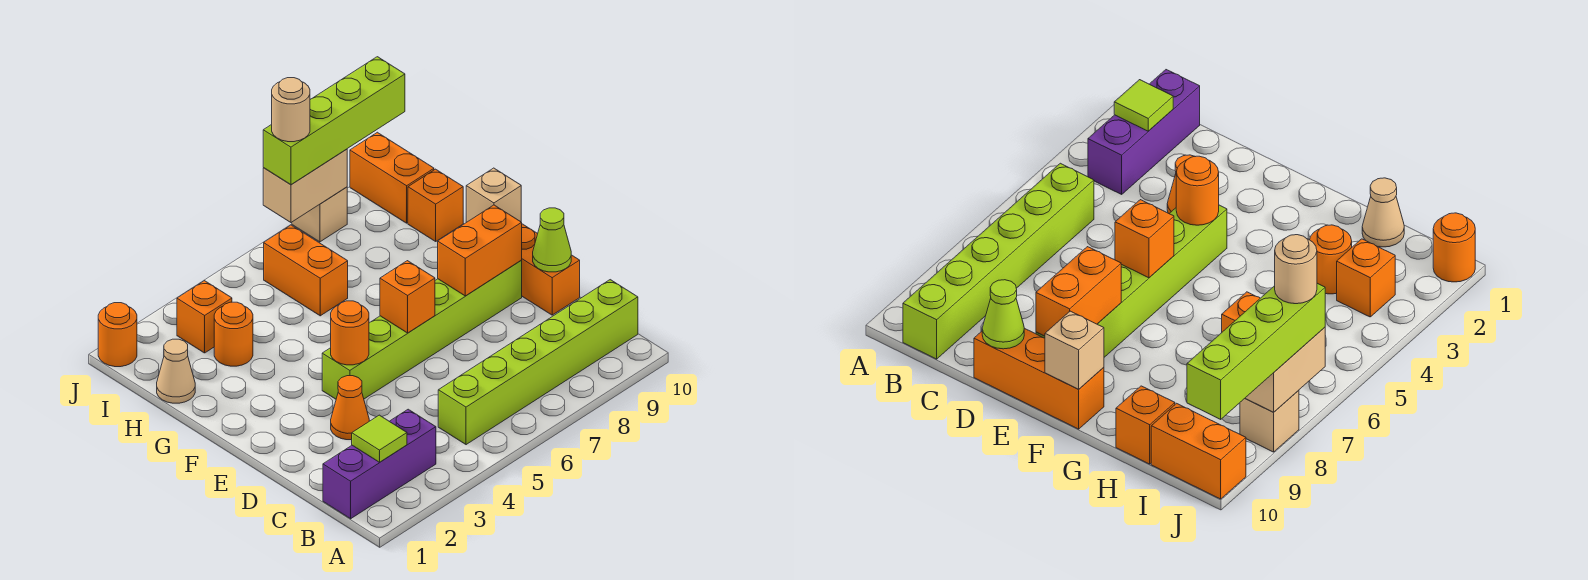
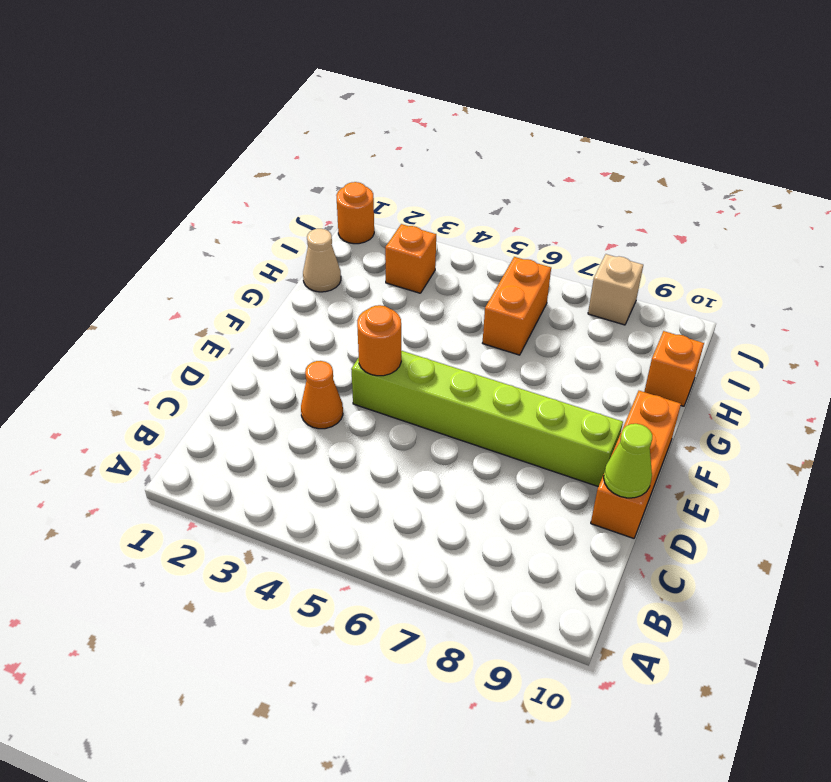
none -> purple brick B1:B3 level 1
none -> lime brick B5:B10 level 1
none -> orange round brick H3 level 1

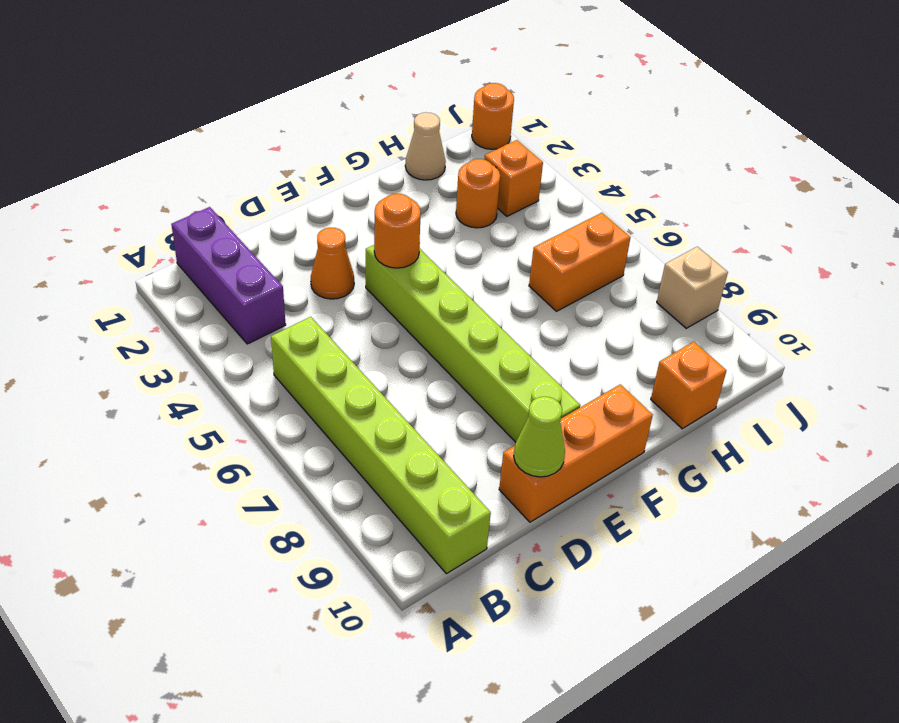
none -> orange brick I10:J10 level 1
none -> lime tile B2 level 2
none -> orange brick E6 level 2

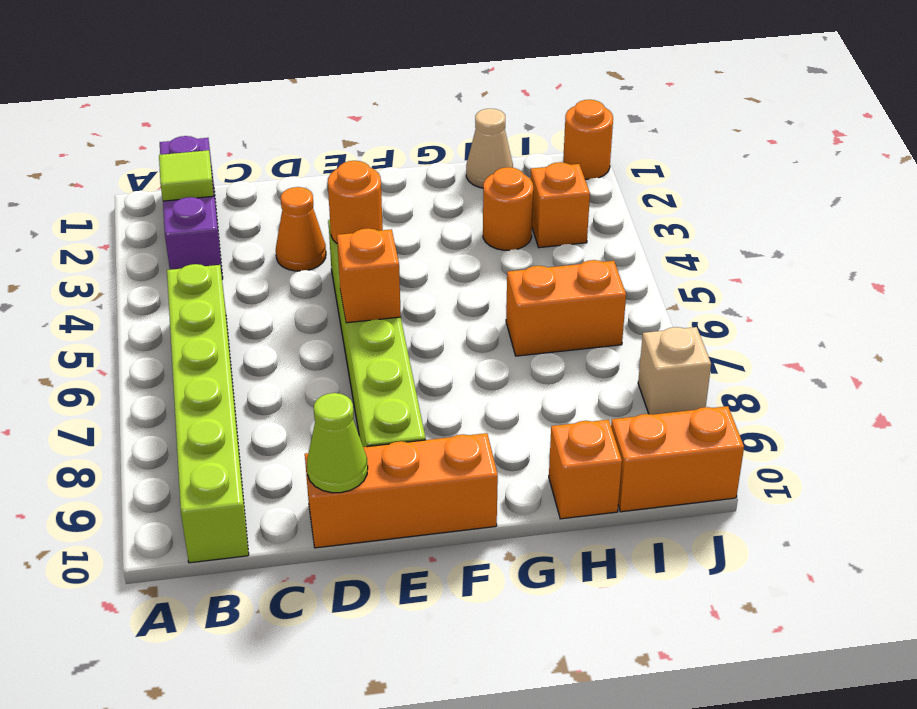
none -> orange brick E8:E9 level 2
none -> tan brick F10 level 2
none -> tan brick J7:J8 level 2

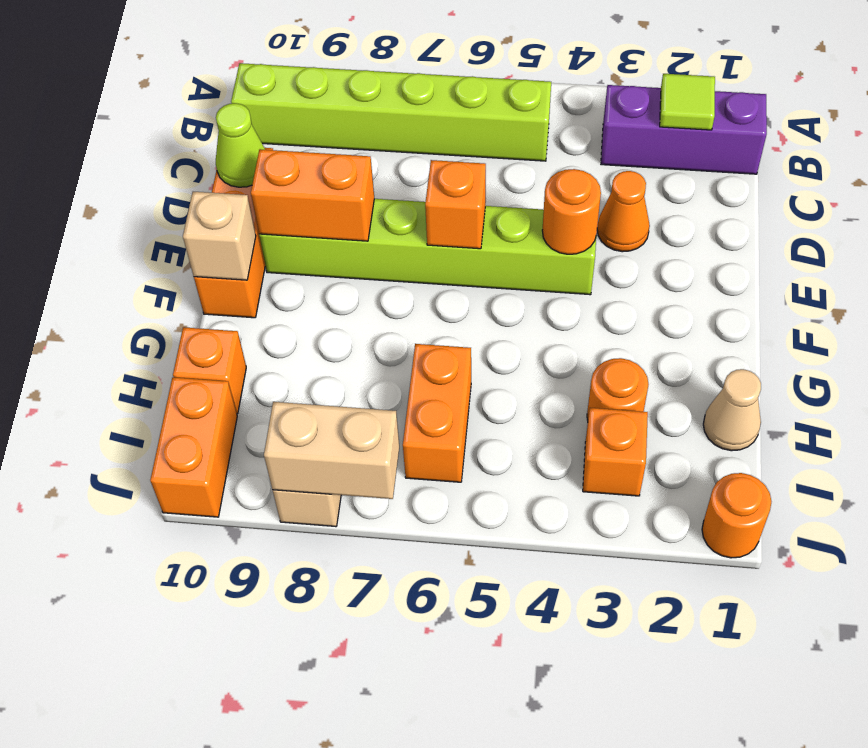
none -> lime brick J7:J10 level 3
none -> tan round brick J7 level 4

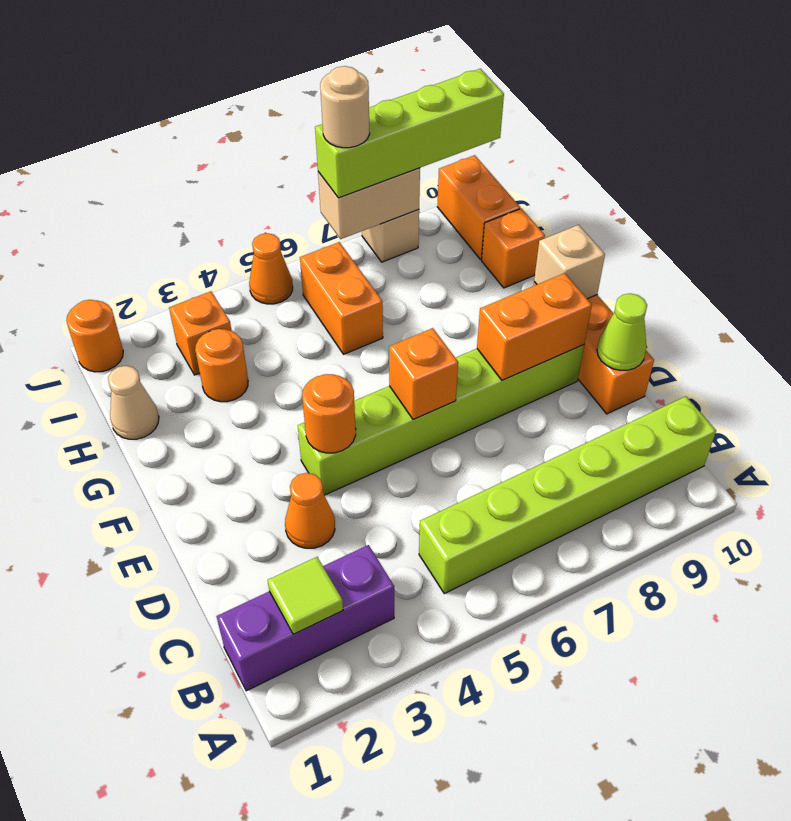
orange cone J5 level 1 -> none

